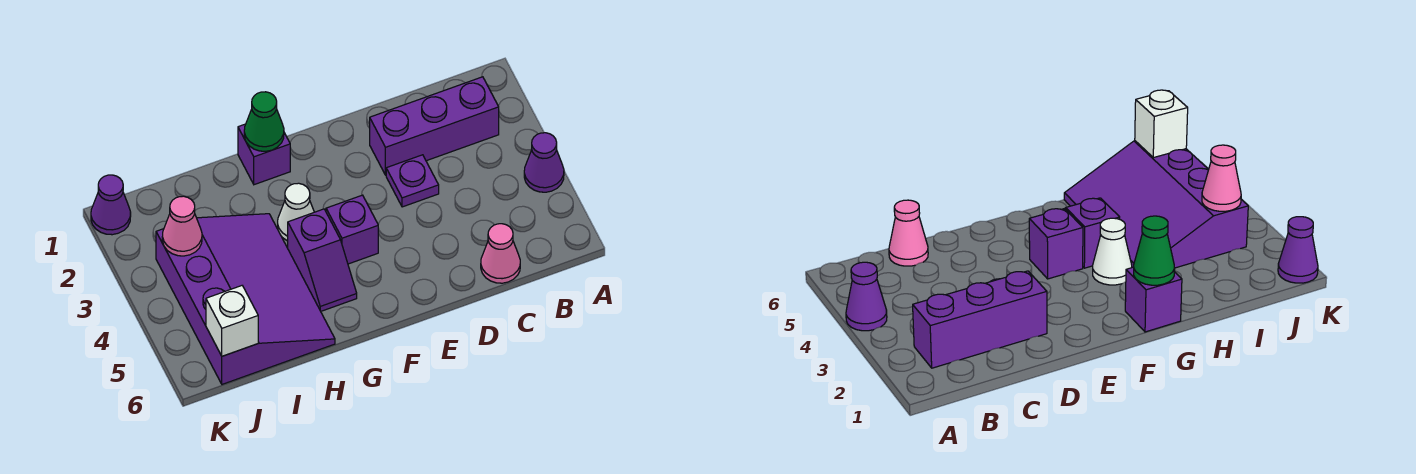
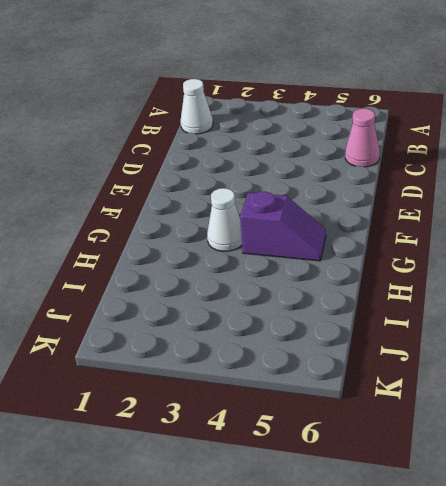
white cone B1 level 1 -> none
none -> purple cone A4 level 1
none -> purple brick B2:D2 level 1
none -> purple plate D3 level 1

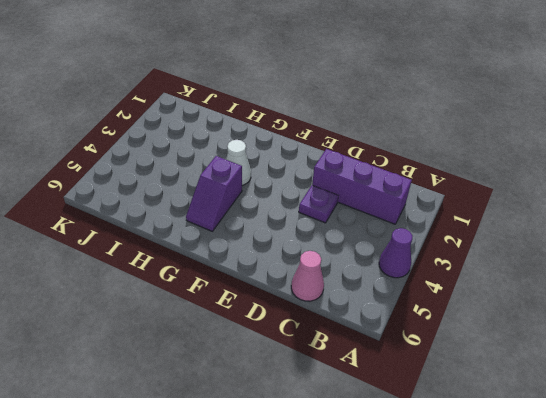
none -> purple brick F4 level 1
none -> purple brick G1 level 1
none -> purple slope H3:J6 level 1 top J

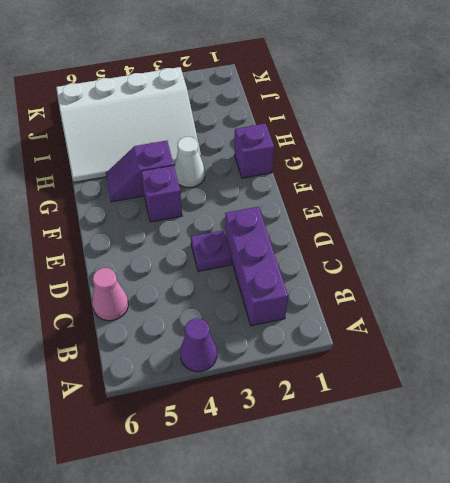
white slope H3:J6 level 1 top J -> purple slope H3:J6 level 1 top J
none -> purple cone K1 level 1
none -> green cone G1 level 2
none -> pink cone J3 level 2

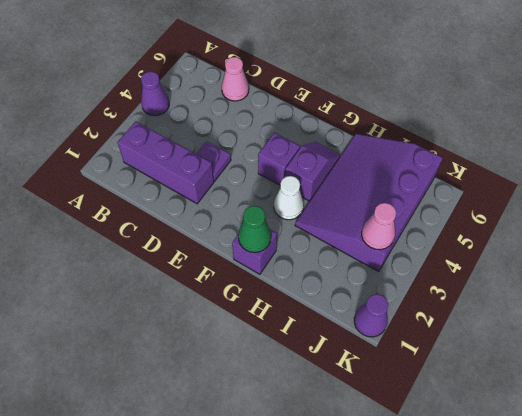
none -> white brick J6 level 2

